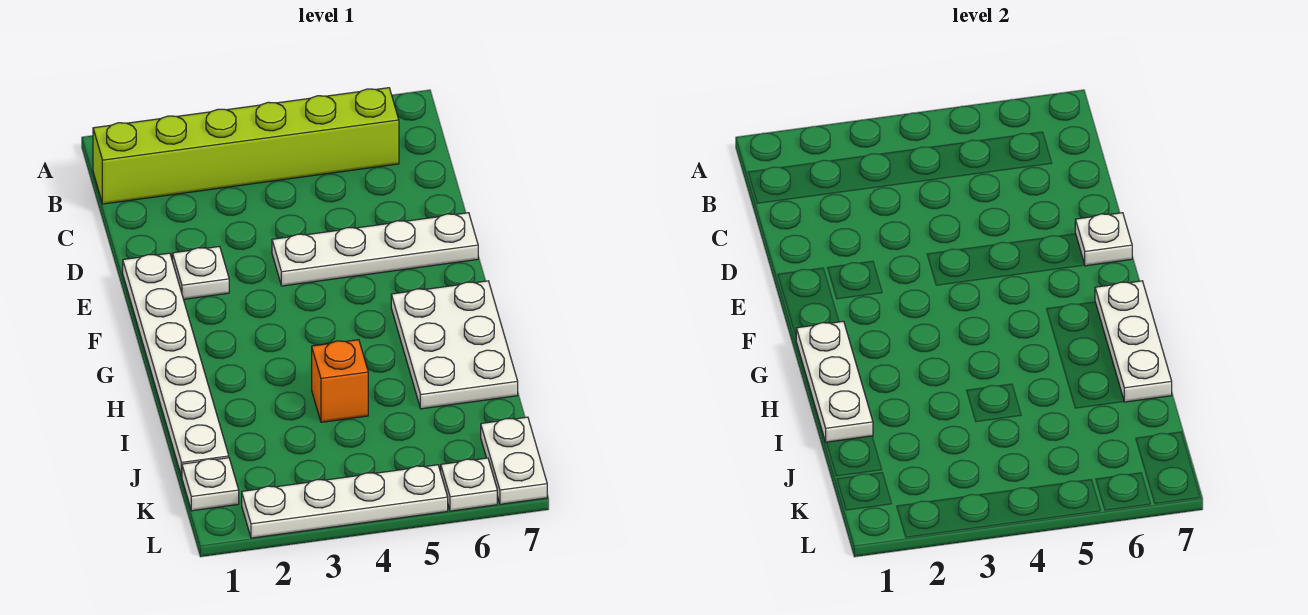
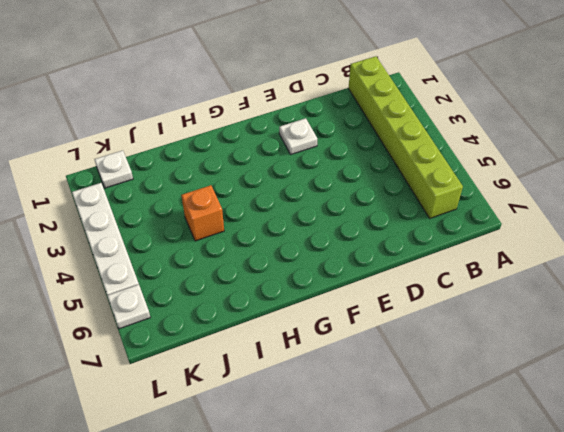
none -> white plate E1:J1 level 1
none -> white plate E4:E7 level 1
none -> white plate G6:I7 level 1

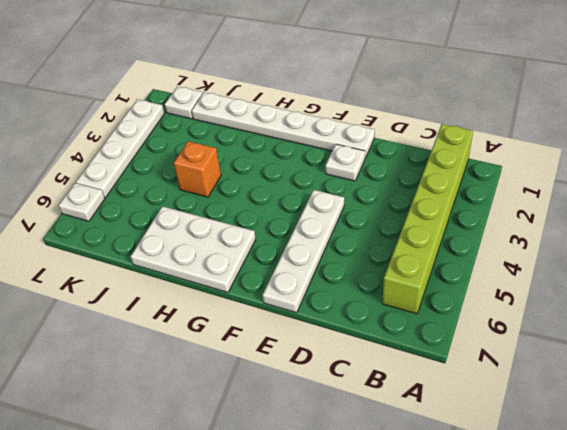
none -> white plate K7:L7 level 1
none -> white plate E7 level 2
none -> white plate G1:I1 level 2

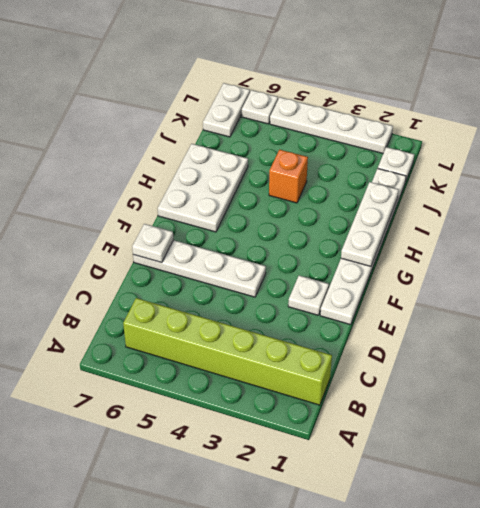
none -> white plate G7:I7 level 2

